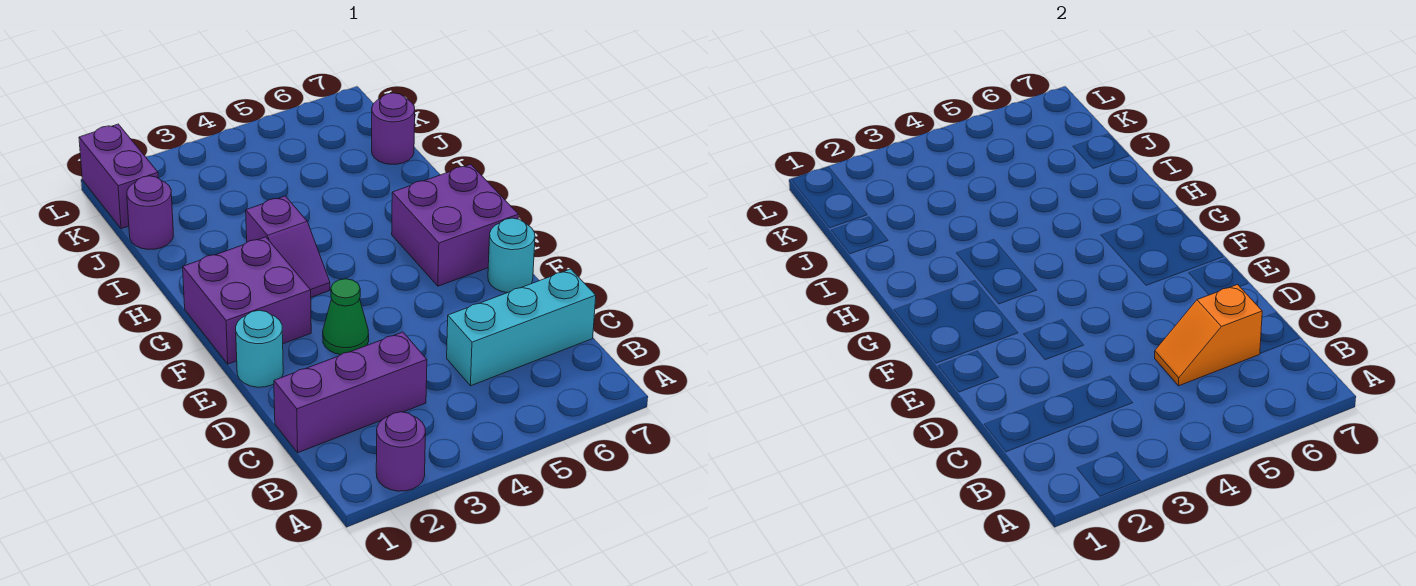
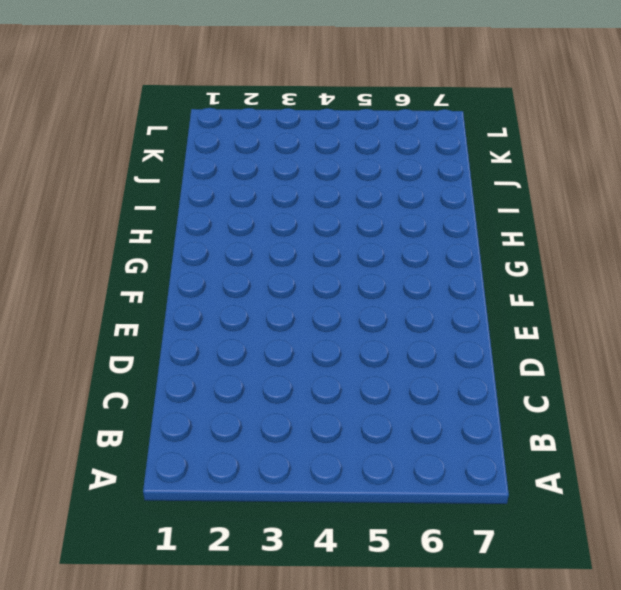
none -> purple round brick A2 level 1
none -> purple brick C1:C3 level 1
none -> cyan brick C5:C7 level 1

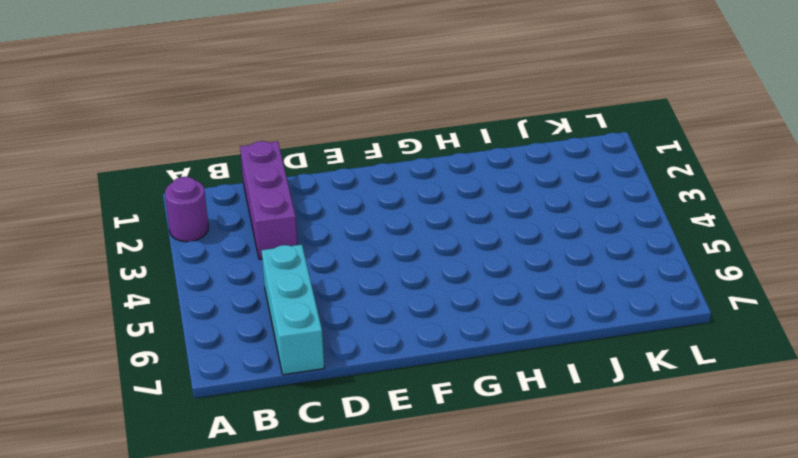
none -> cyan round brick E1 level 1
none -> green cone E3 level 1
none -> cyan round brick E7 level 1

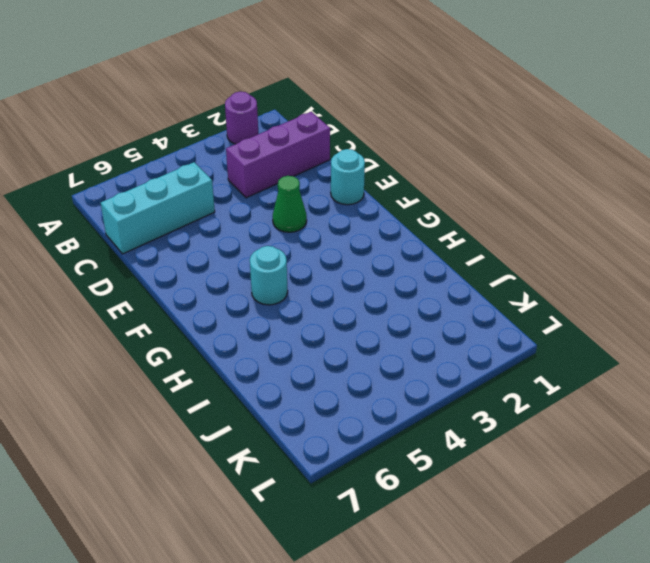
cyan round brick G5 level 1 -> cyan round brick E7 level 1
none -> purple brick F1:G2 level 1
none -> purple brick F6:G7 level 1
none -> purple slope G3:H3 level 1 top H

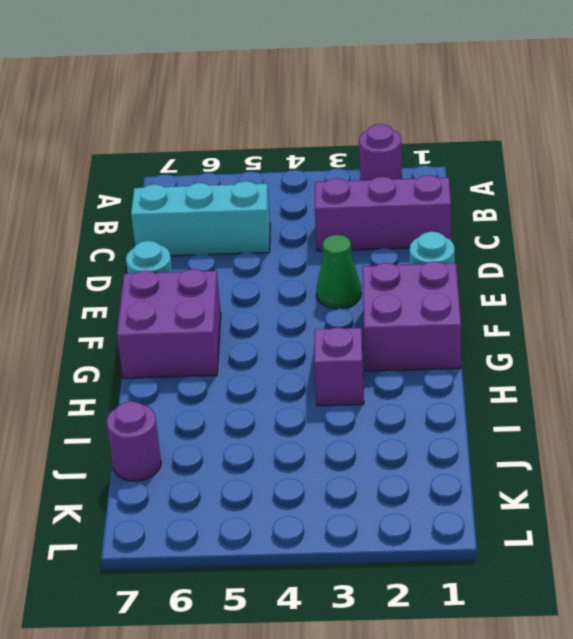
none -> purple round brick J1 level 1
none -> purple brick K1:L1 level 1
none -> orange slope C5:C6 level 2 top 6

